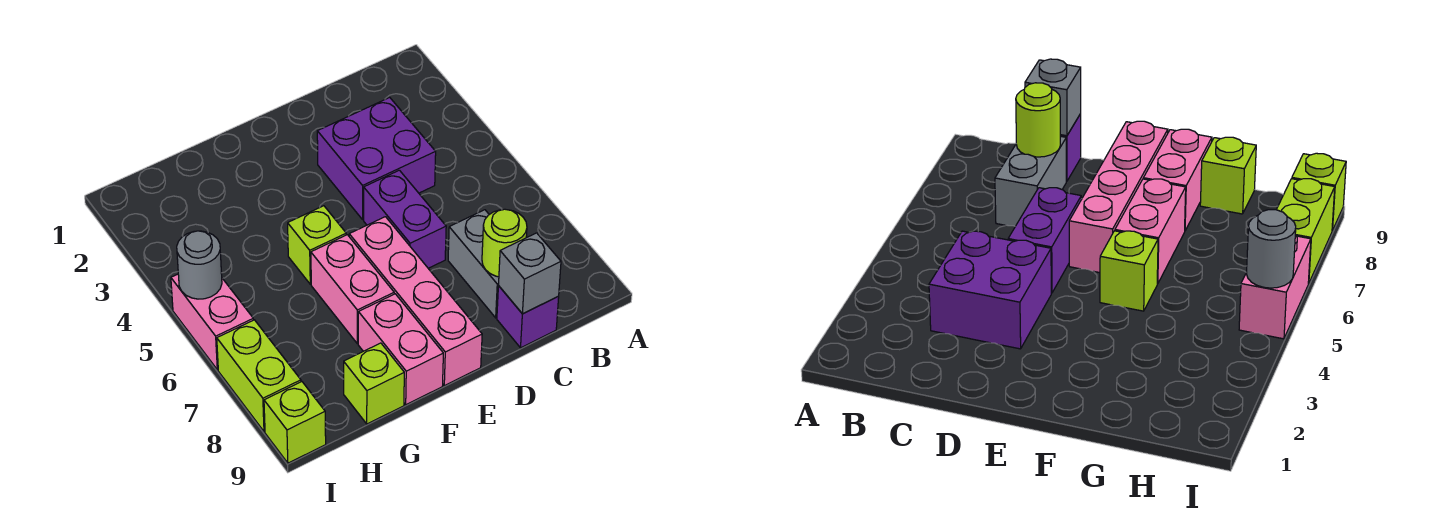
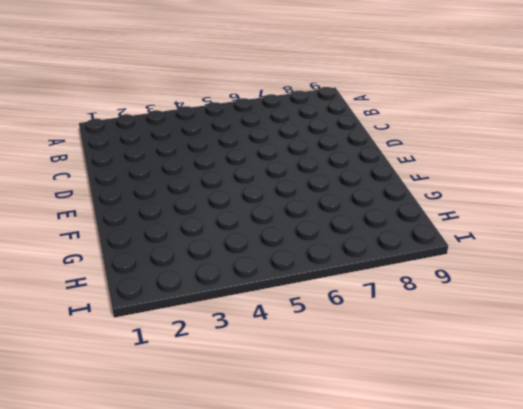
none -> purple brick C3:D4 level 1
none -> grey brick C7:C8 level 1
none -> purple brick C9 level 1

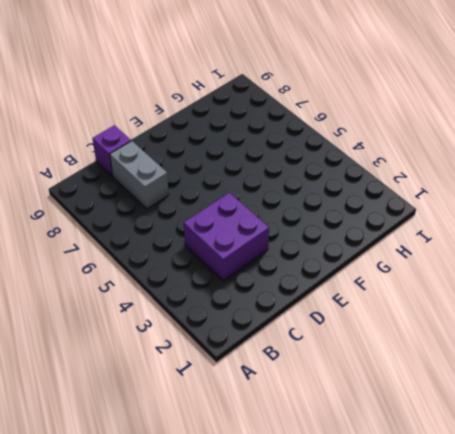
none -> purple brick D5:D6 level 1
none -> pink brick E6:E9 level 1
none -> lime brick F5 level 1

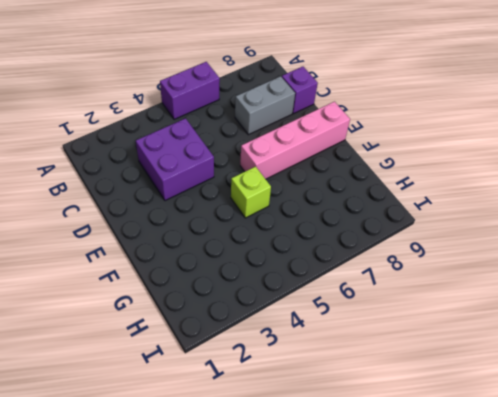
purple brick A5:A6 level 1 -> purple brick D5:D6 level 1
none -> pink brick F6:F7 level 1
none -> pink brick F8:F9 level 1
none -> lime brick G9 level 1

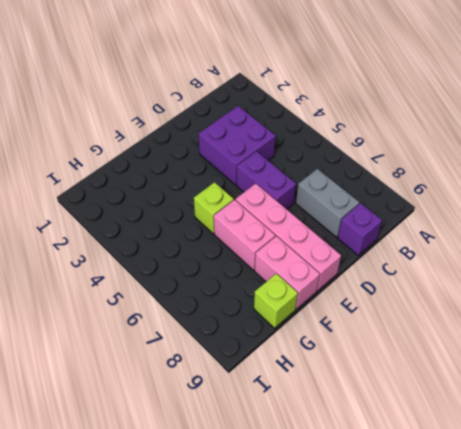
none -> pink brick I5:I6 level 1
none -> lime brick I7:I8 level 1
none -> lime brick I9 level 1

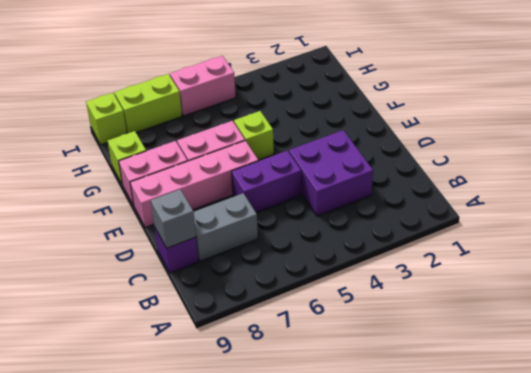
none -> lime round brick C8 level 2
none -> grey round brick I5 level 2

